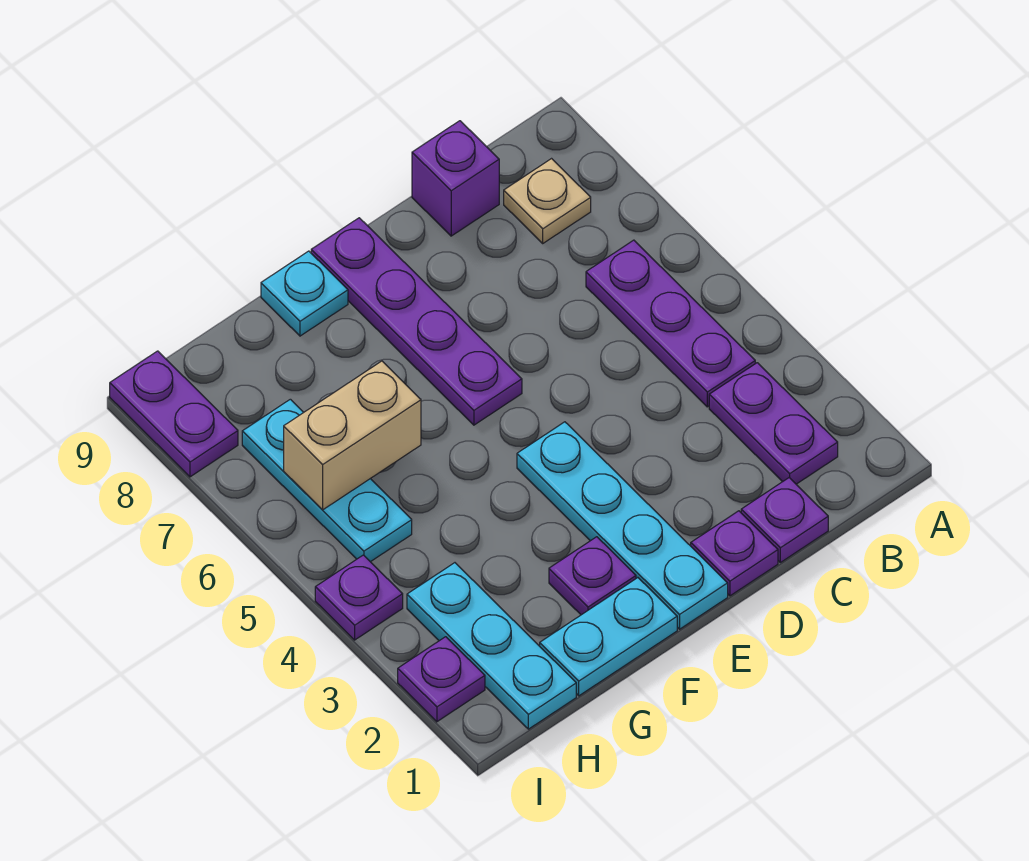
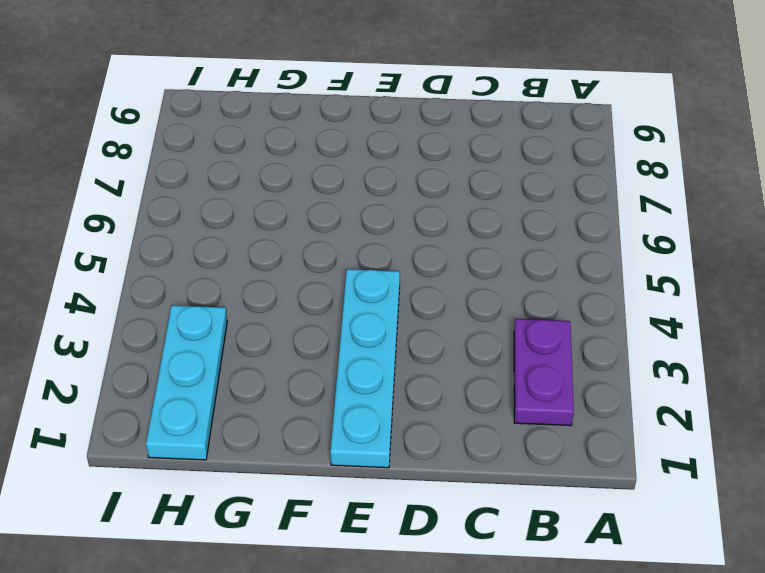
none -> purple plate B4:B6 level 1
none -> tan plate B8 level 1
none -> purple plate C1 level 1

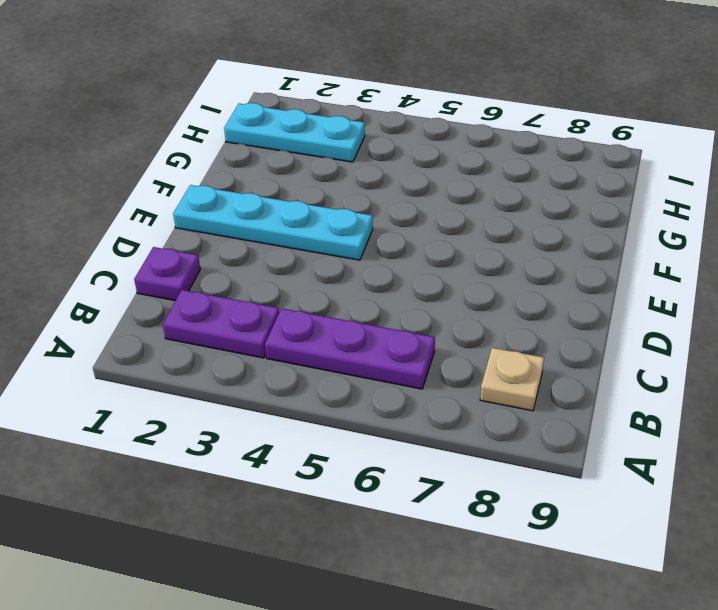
none -> purple brick C9 level 1
none -> purple plate D1 level 1
none -> purple plate E6:E9 level 1

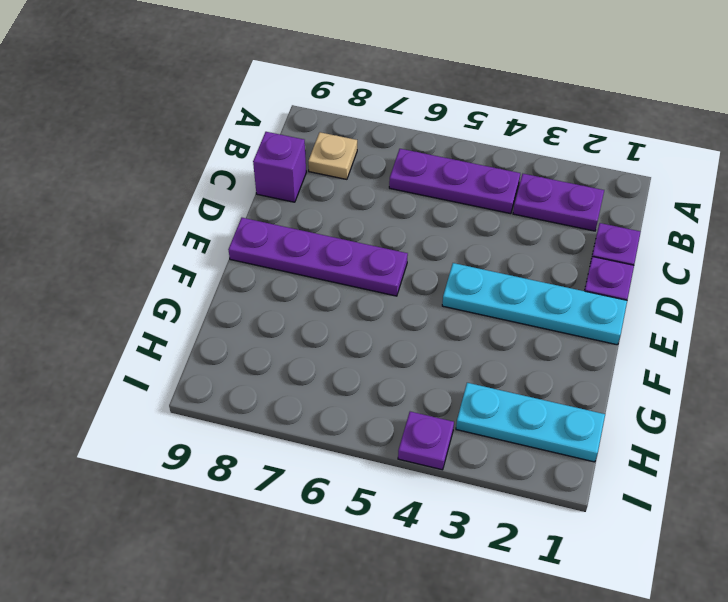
none -> cyan plate F1:G1 level 1
none -> purple plate F2 level 1
none -> cyan plate F9 level 1

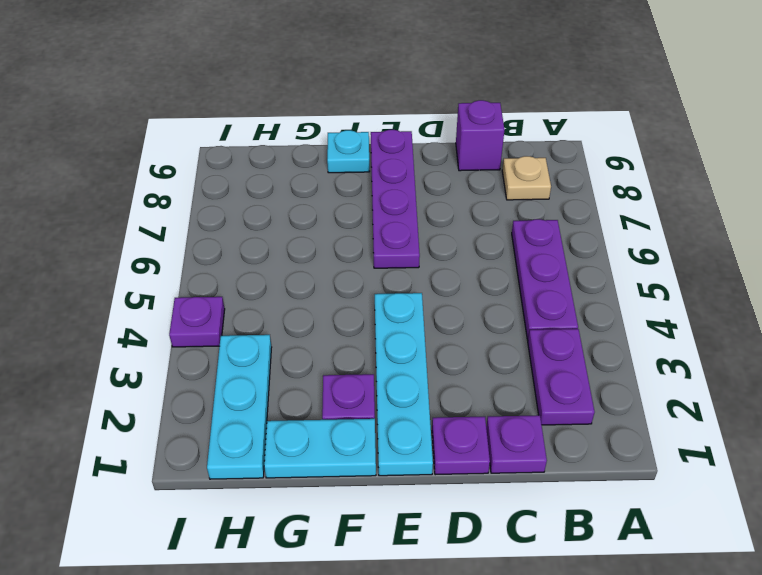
none -> cyan plate H5:H7 level 1
none -> purple plate I2 level 1
none -> purple plate I8:I9 level 1

